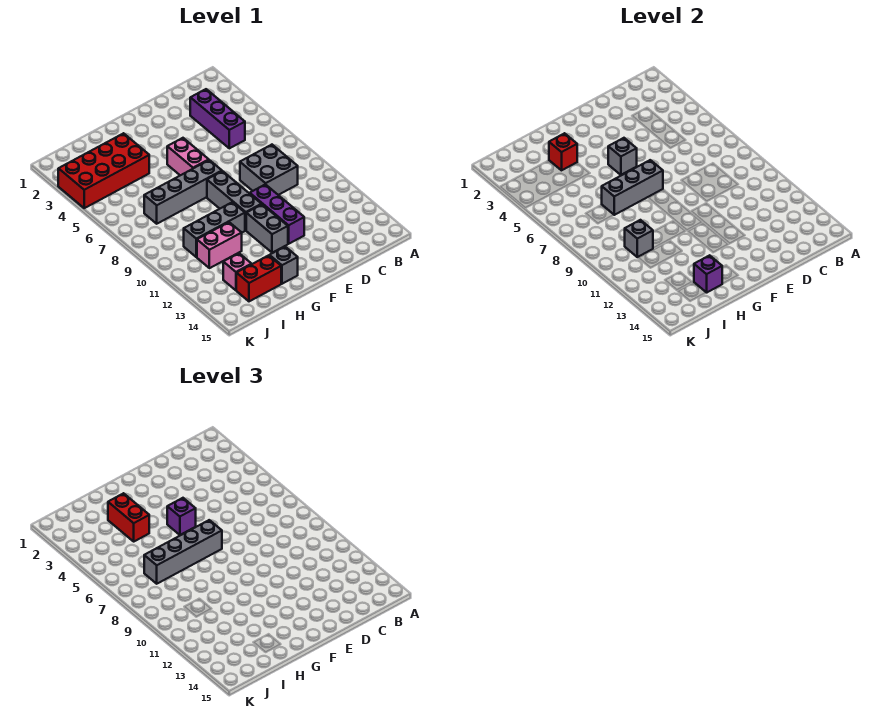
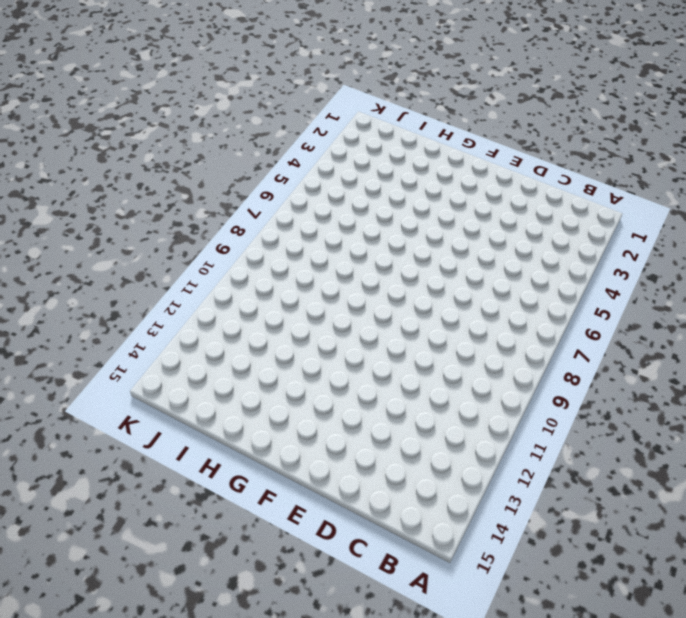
none -> purple brick C3:C5 level 1
none -> grey brick C8:D9 level 1
none -> purple brick E10:E12 level 1

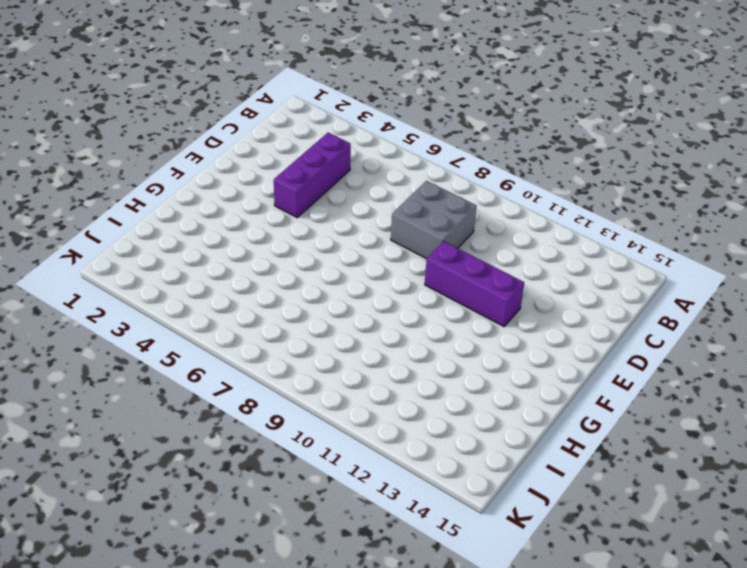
purple brick C4:E4 level 1 -> purple brick C3:C5 level 1
none -> pink brick F5:F6 level 1
none -> grey brick F7:I7 level 1
none -> grey brick F8:F10 level 1

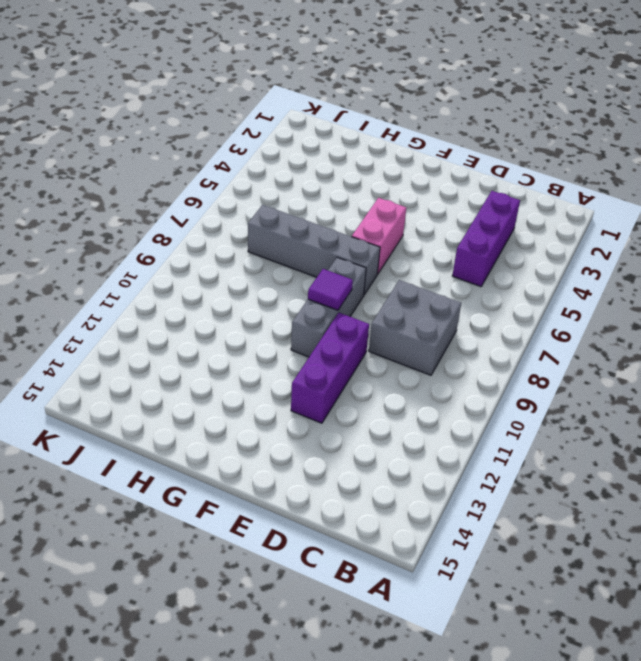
purple tile F9 level 2 -> none
none -> grey brick F11:F12 level 1
none -> grey brick G10:I10 level 1
none -> grey brick G14 level 1

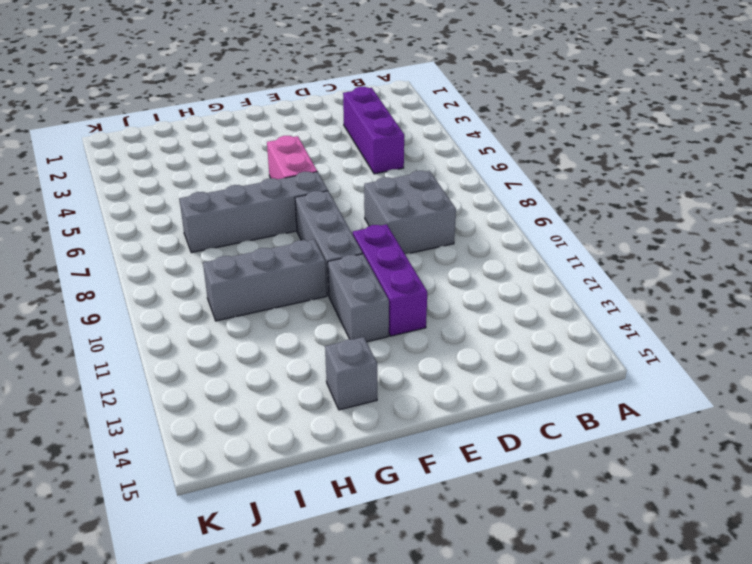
none -> red brick H3:K4 level 1
none -> pink brick H11:I11 level 1
none -> red brick H14:I14 level 1

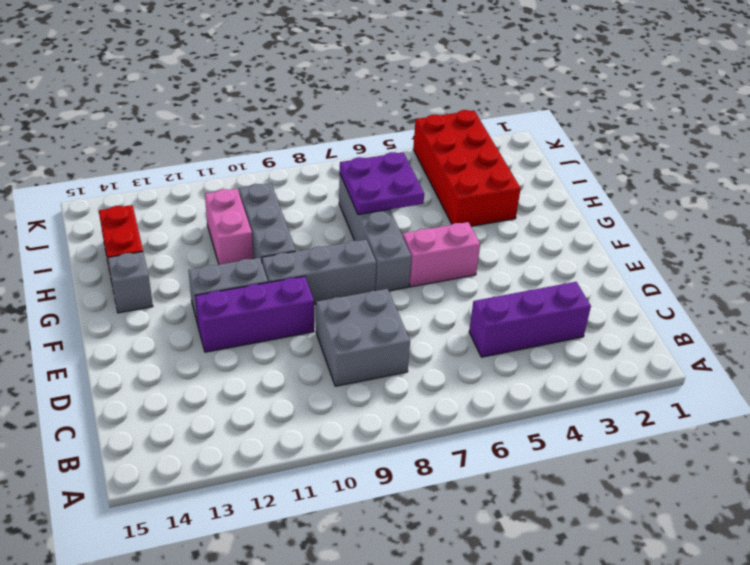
purple plate H6:I7 level 2 -> grey brick F7:H7 level 2
none -> pink brick I13 level 1
none -> grey brick F5 level 2
none -> red brick H3 level 2

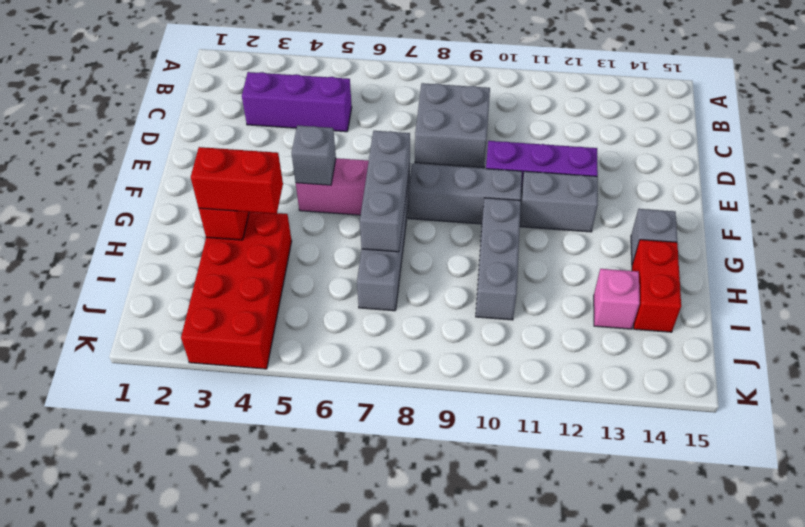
none -> pink brick H11:I11 level 1
none -> purple brick H14 level 2
none -> grey brick I10 level 2

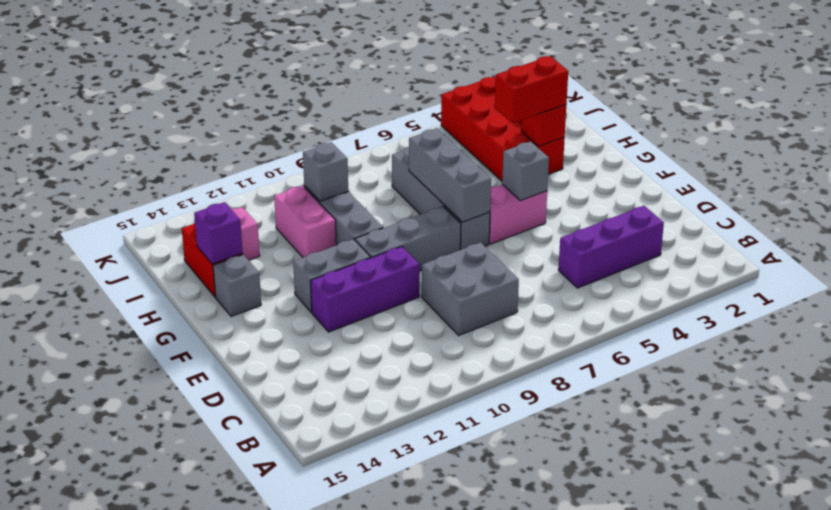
none -> purple brick F5 level 3
none -> grey brick F7:I7 level 3

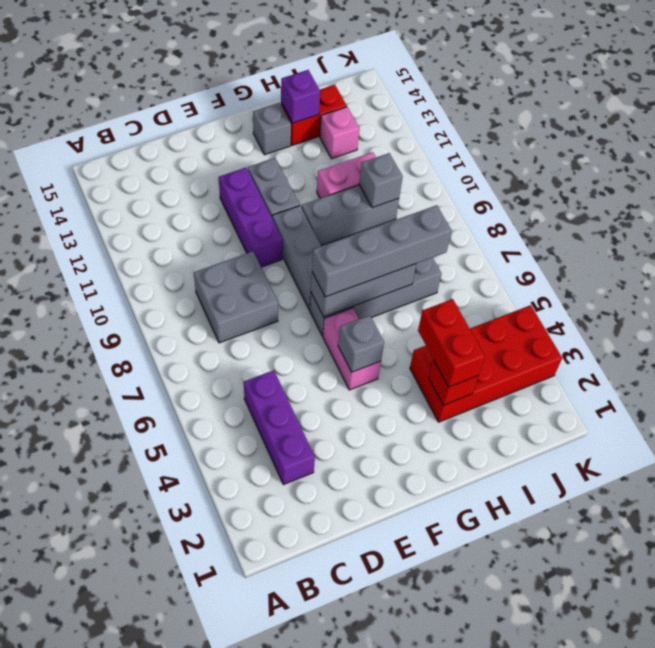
none -> purple brick F5 level 3

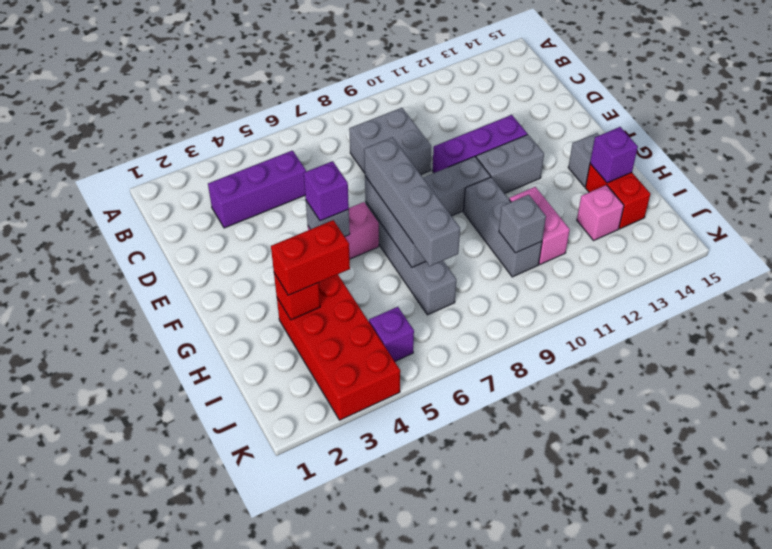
purple brick J5 level 1 -> none

